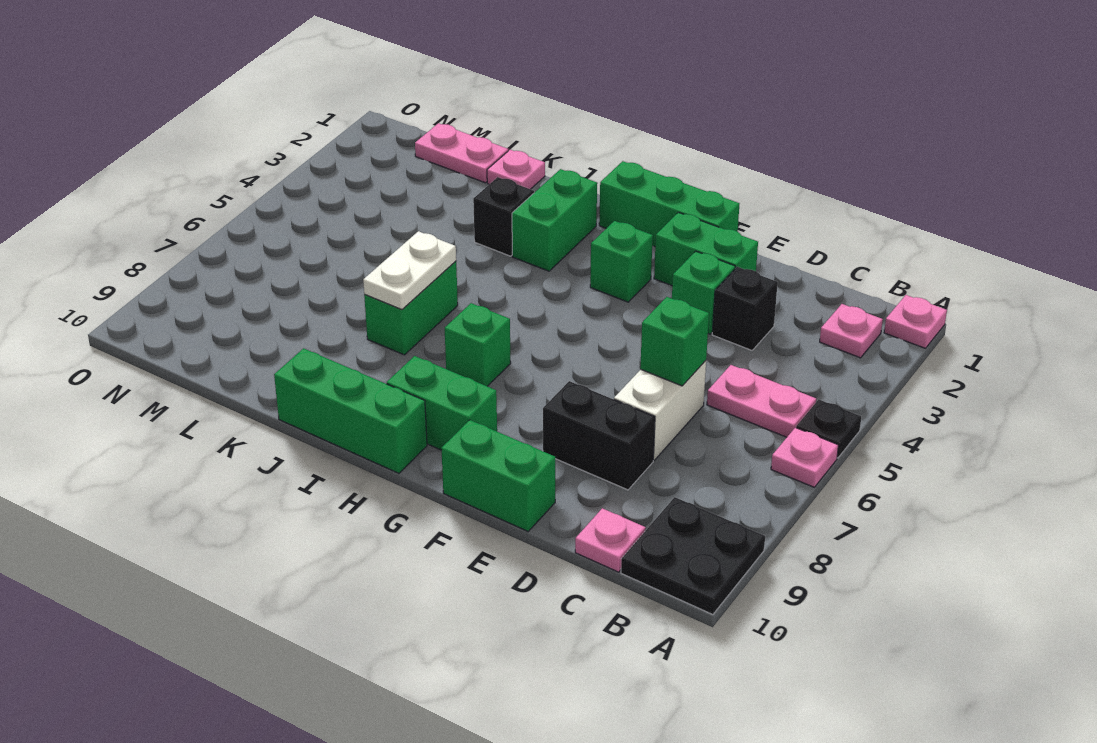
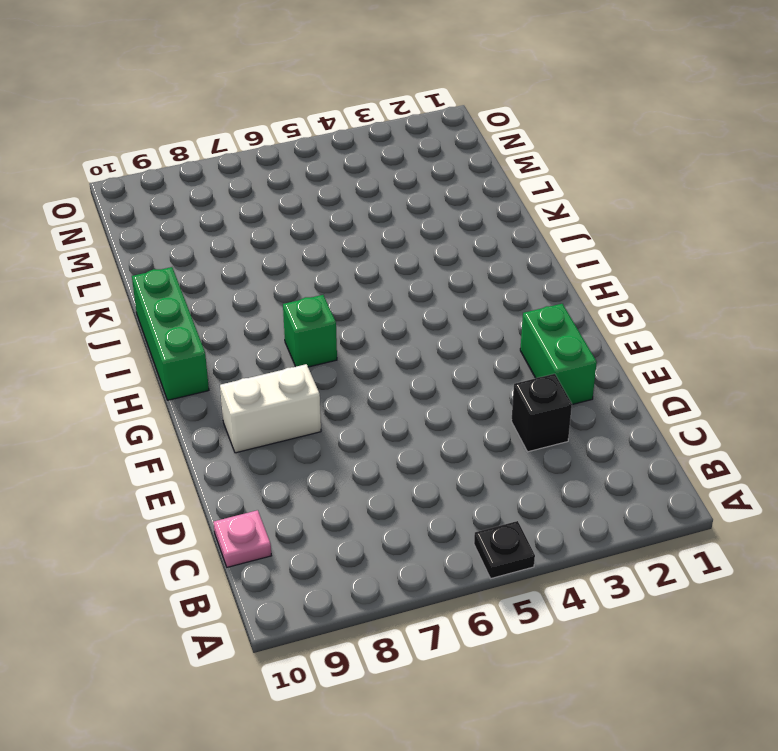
white brick F8:F9 level 1 -> white brick D6:D7 level 1
none -> pink plate A1 level 1
none -> pink plate A6 level 1
none -> black plate A9:B10 level 1

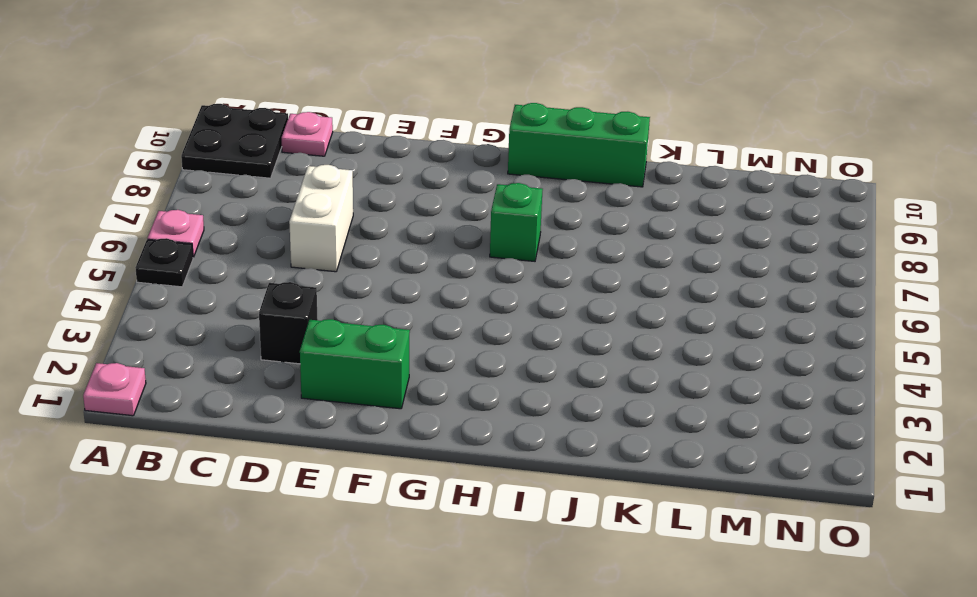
none -> pink plate B2 level 1
none -> pink plate B5:C5 level 1
none -> black brick D8:E8 level 1

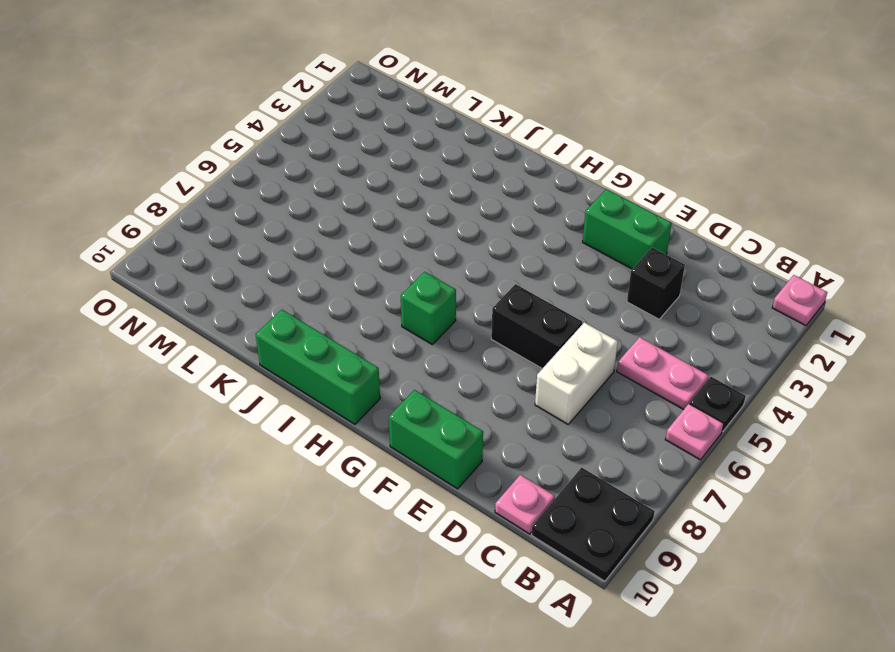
black brick E6:F6 level 1 -> black brick D8:E8 level 1
none -> pink plate B2 level 1
none -> green brick E3 level 1
none -> green brick F1:H1 level 1

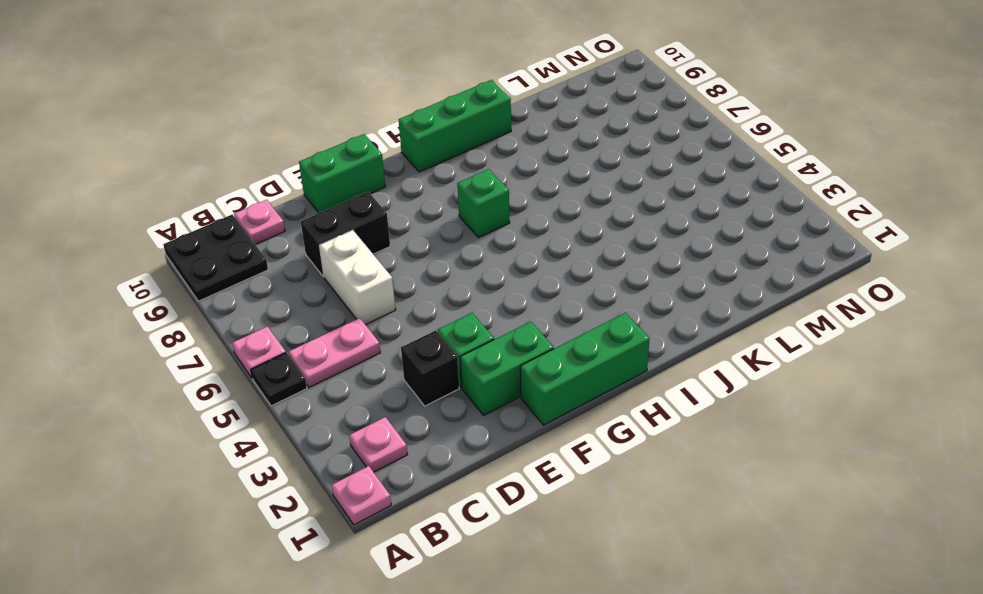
none -> green brick G3 level 1
none -> green brick G9:H9 level 1
none -> green brick I2:I3 level 1

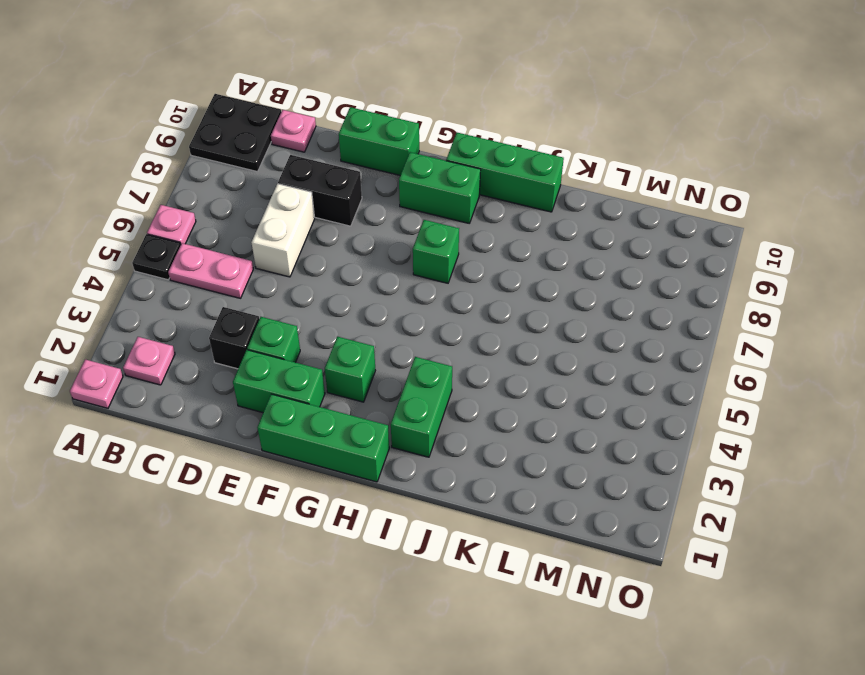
none -> black brick J3 level 1
none -> green brick J6:J7 level 1
none -> pink plate K1 level 1

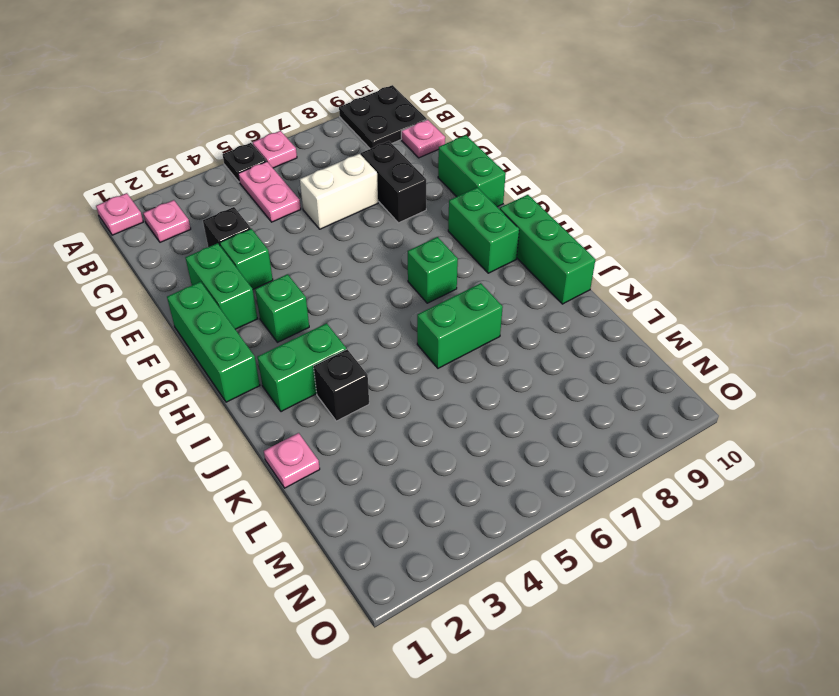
none -> pink plate L1:M1 level 1
none -> green brick D6 level 2
none -> white plate J6:J7 level 2

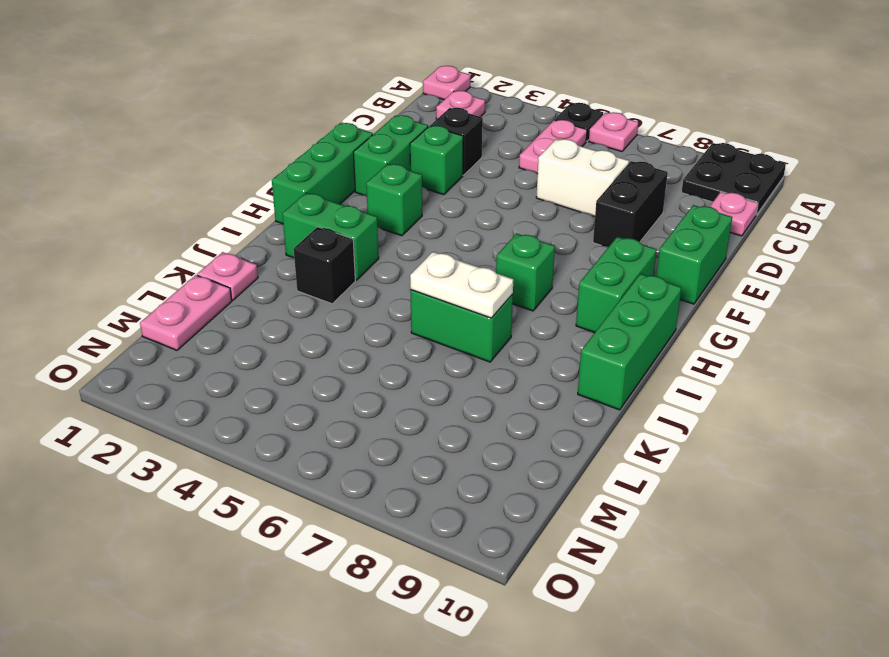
none -> green brick D6 level 2

